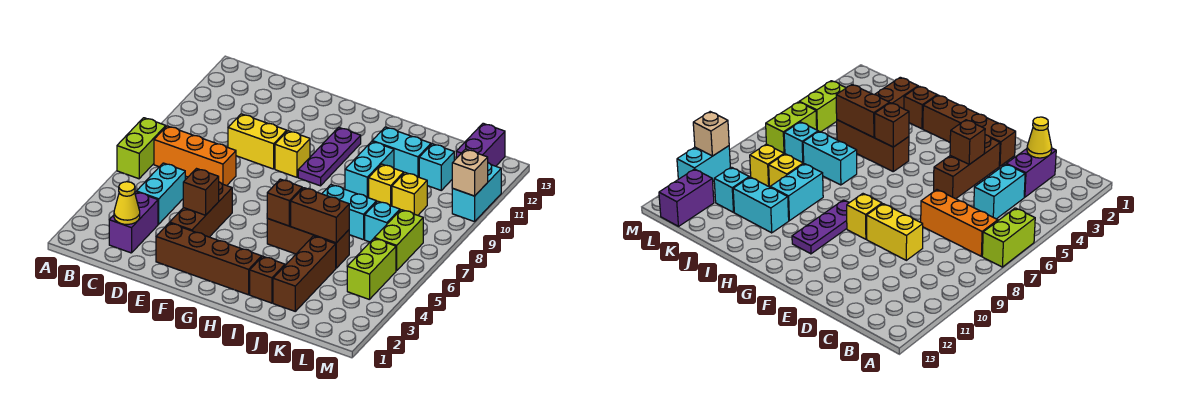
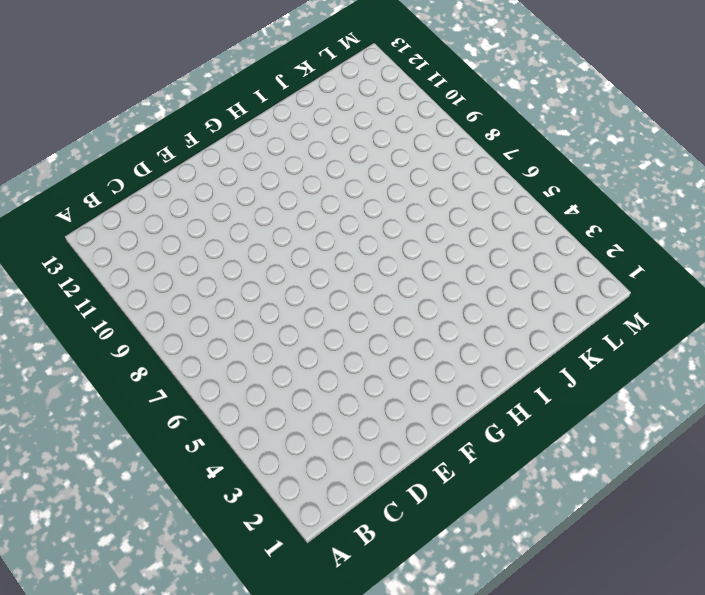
none -> lime brick A6:A7 level 1
none -> orange brick B7:D7 level 1
none -> purple brick C2:C3 level 1

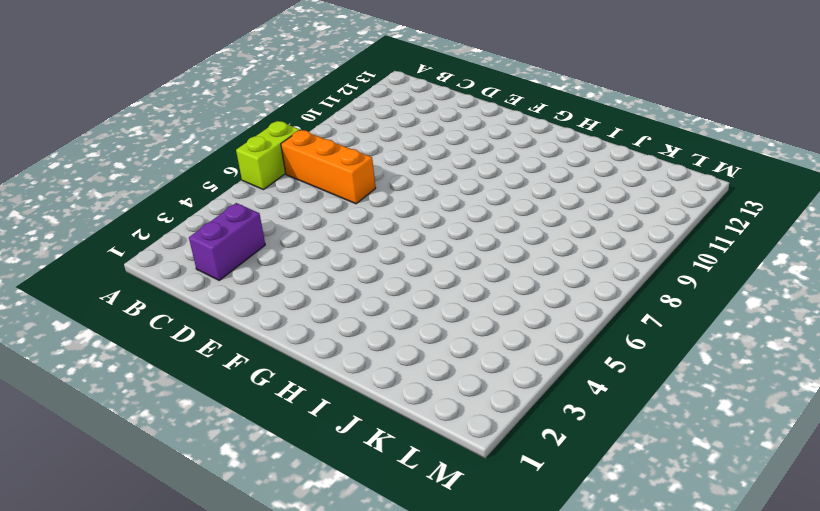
none -> cyan brick C4:C5 level 1
none -> yellow brick D9:E9 level 1
none -> brown brick E2:H2 level 1

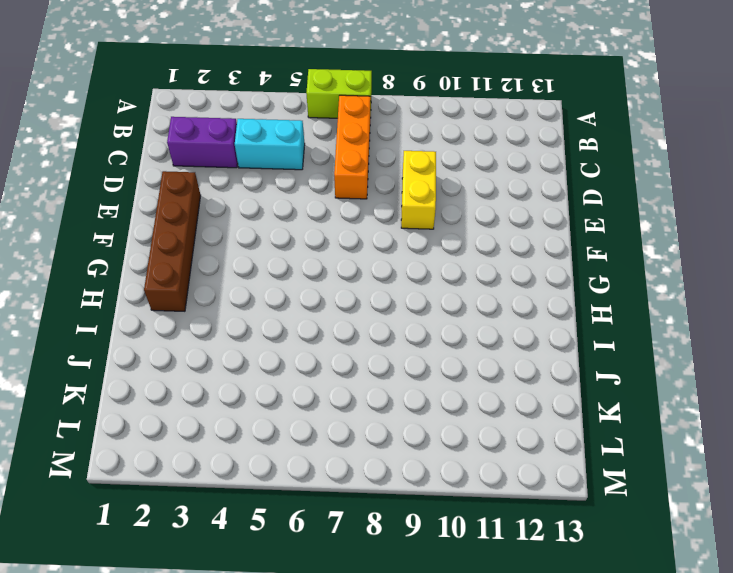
none -> brown brick E3:E5 level 1
none -> yellow brick F9 level 1
none -> purple plate G9:G11 level 1

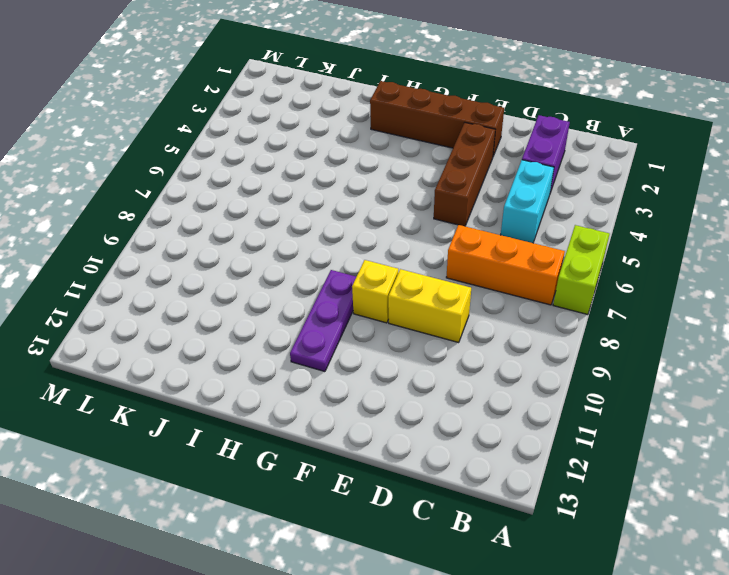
none -> brown brick H5:J5 level 1
none -> brown brick I2 level 1
none -> cyan brick I7:J7 level 1

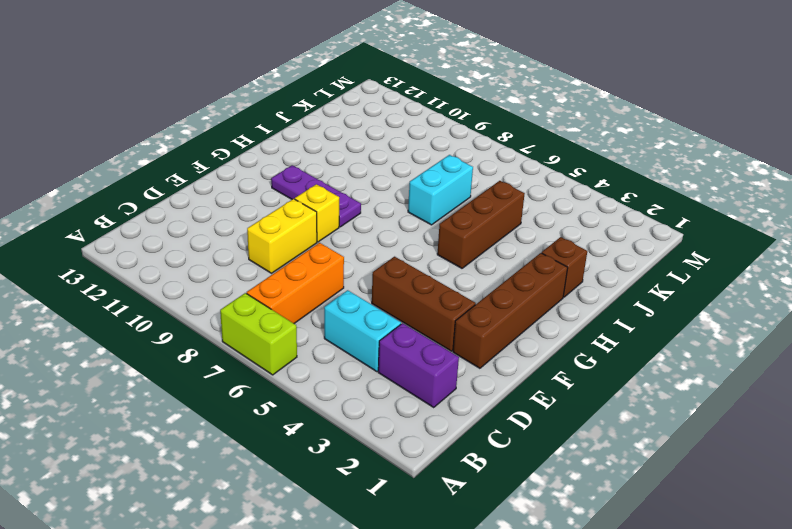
none -> cyan brick I9:I10 level 1
none -> cyan brick I11:J11 level 1
none -> brown brick J2:J4 level 1

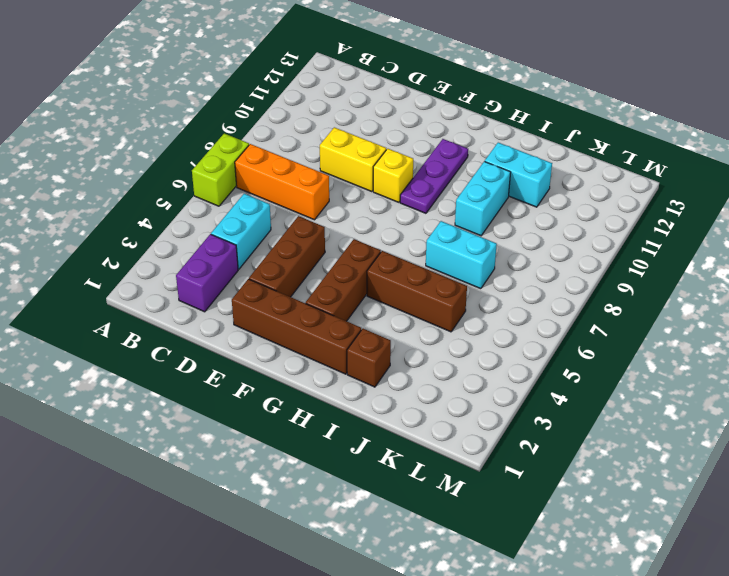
brown brick G3:G5 level 1 -> brown brick J2:J4 level 1
none -> yellow brick J9 level 1
none -> cyan brick K7 level 1
none -> yellow brick K9 level 1

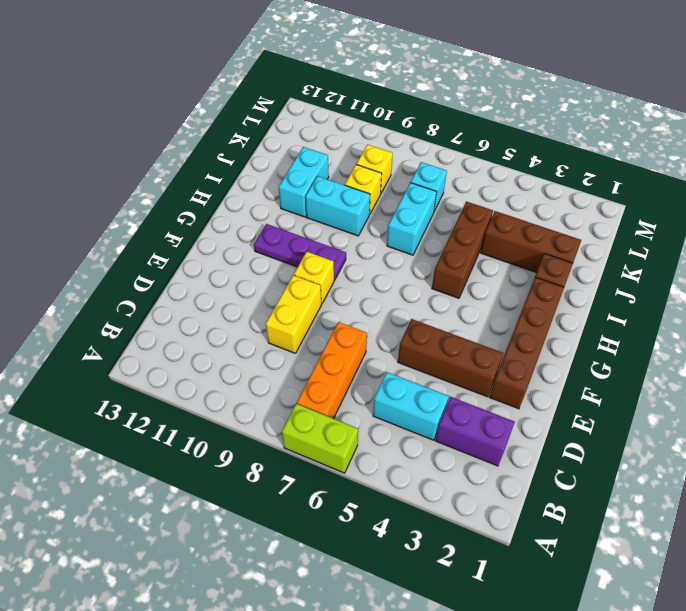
none -> cyan brick K11 level 1
none -> lime brick L4:L5 level 1
none -> lime brick L6:L7 level 1

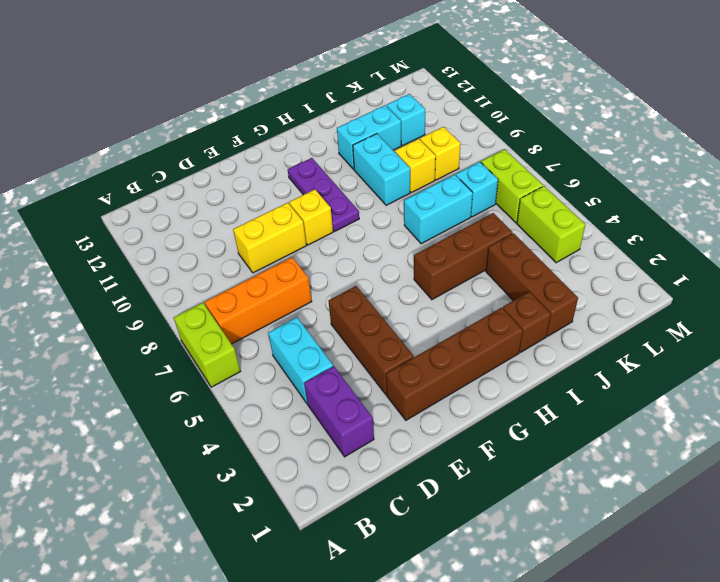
none -> purple brick L12:L13 level 1
none -> cyan brick M10:M11 level 1
none -> yellow cone C2 level 2

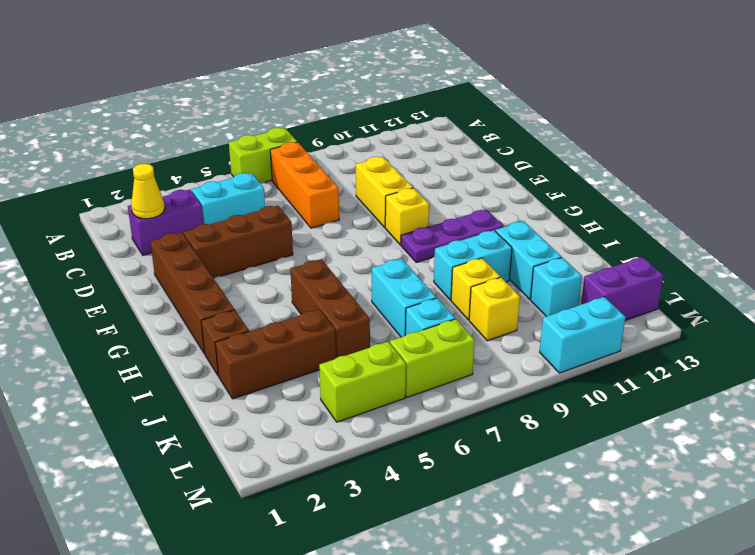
none -> brown brick E4 level 2
none -> brown brick H5 level 2
none -> brown brick I5:J5 level 2

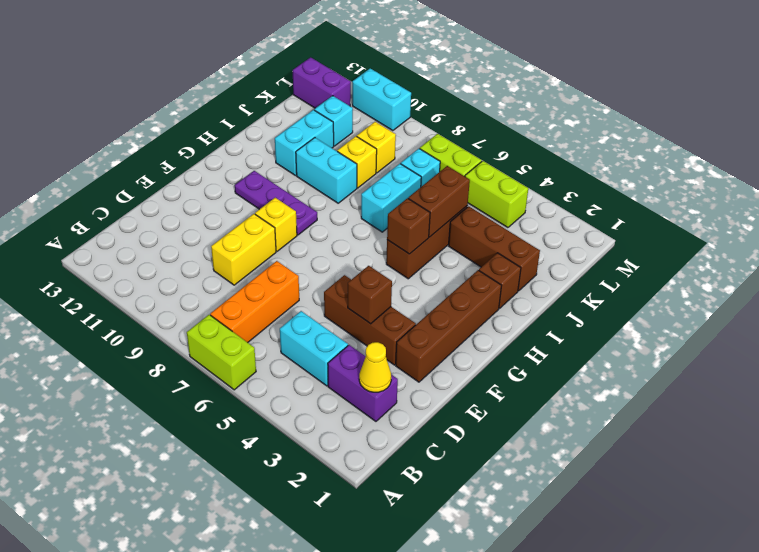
none -> tan brick M10 level 2

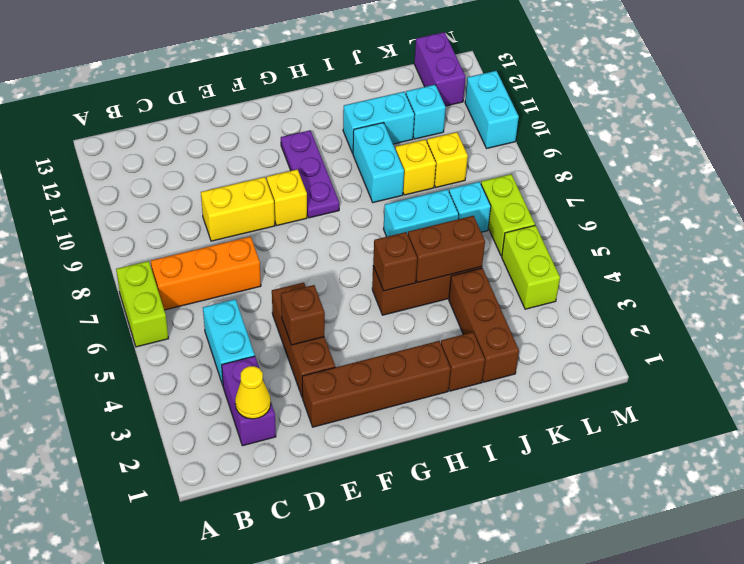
none -> tan brick M10 level 2

